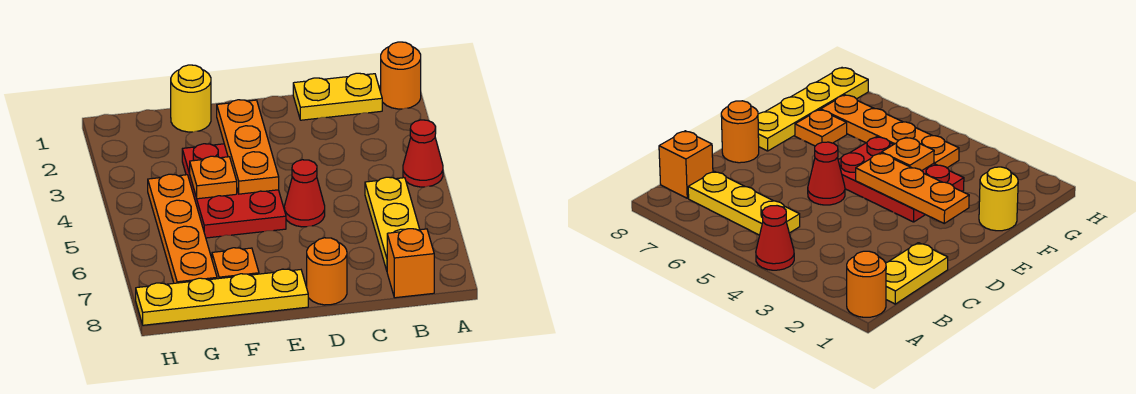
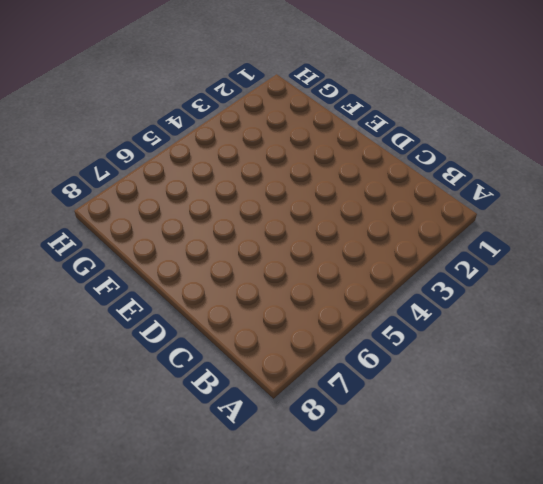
none -> orange round brick A1 level 1
none -> red cone A4 level 1
none -> yellow plate B1:C1 level 1

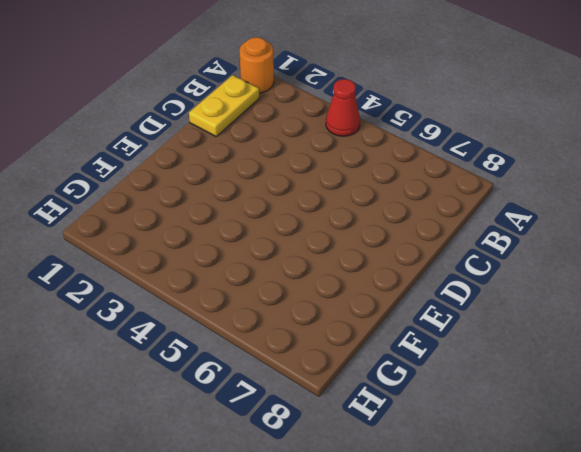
none -> yellow plate B5:B7 level 1
none -> orange brick B8 level 1
none -> red cone D5 level 1

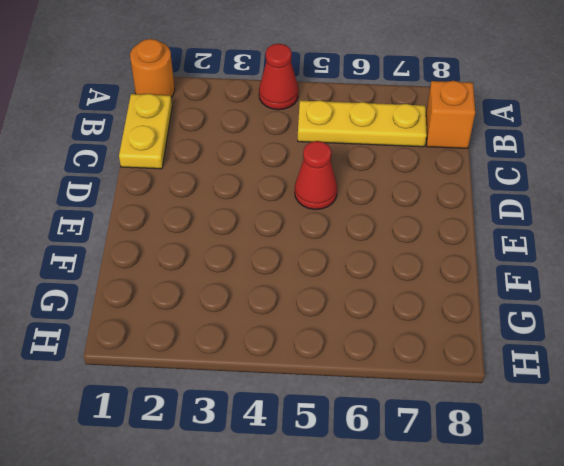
none -> orange round brick D8 level 1
none -> red plate E3:F5 level 1
none -> yellow plate E8:H8 level 1

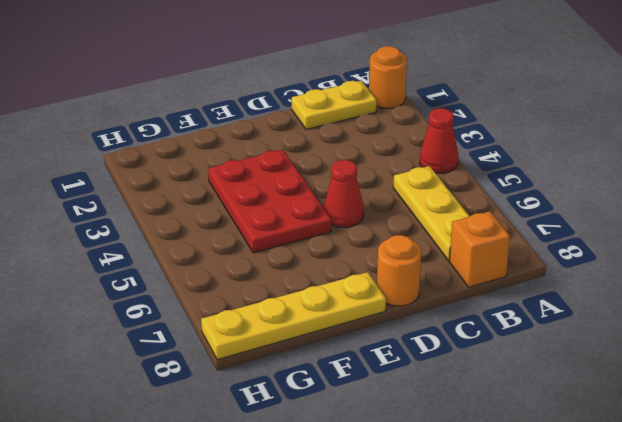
none -> yellow round brick F1 level 1
none -> orange plate F7 level 1
none -> orange plate G4:G7 level 1

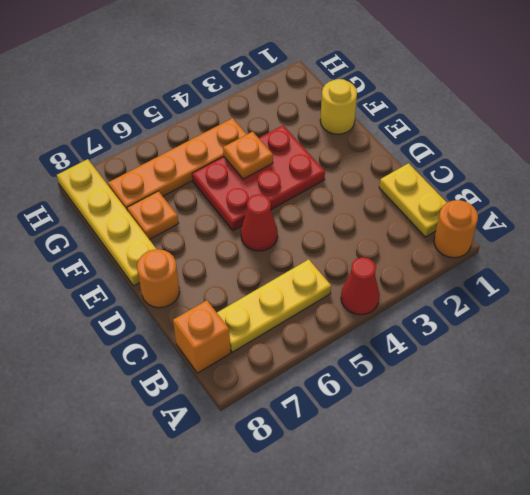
none -> orange plate E2:E4 level 2

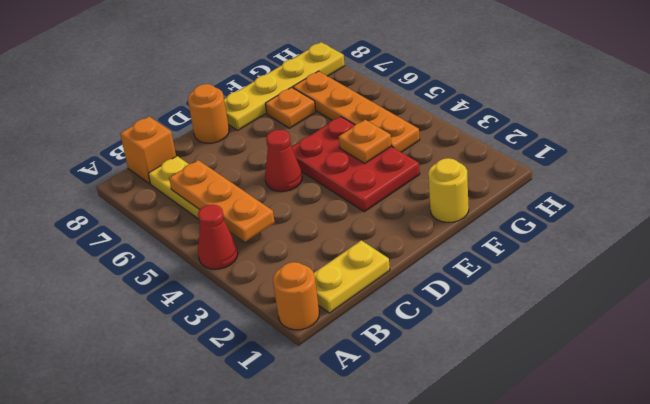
orange plate B4:B6 level 2 -> orange plate E2:E4 level 2

